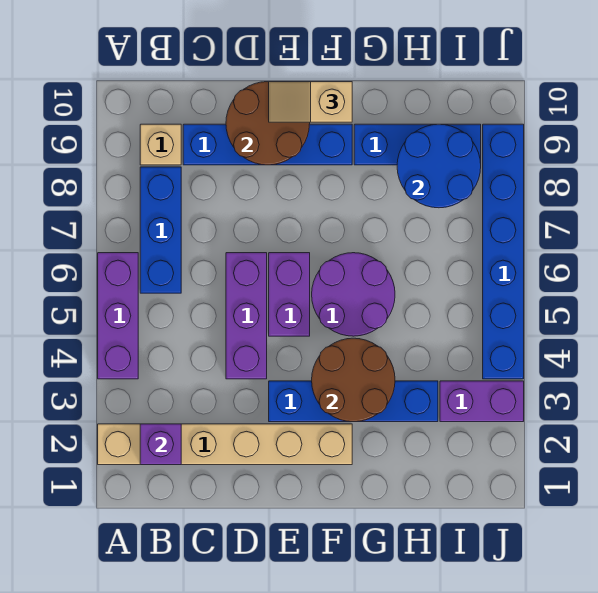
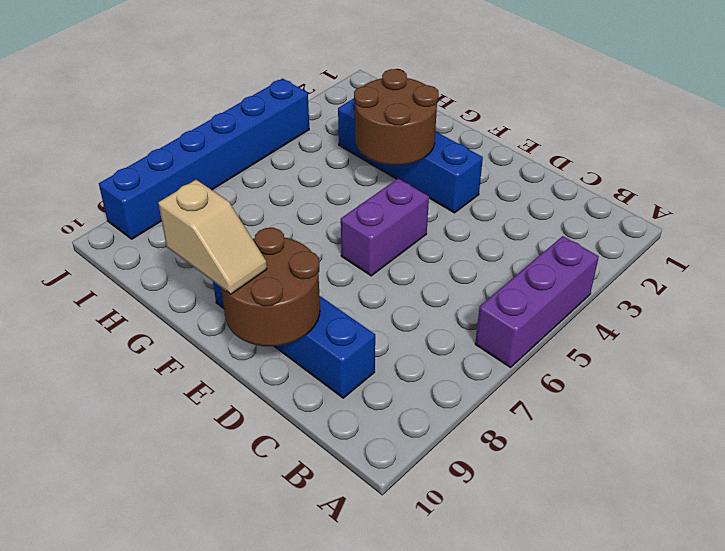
none -> tan brick A2:F2 level 1
none -> blue brick B6:B8 level 1
none -> tan brick B9 level 1

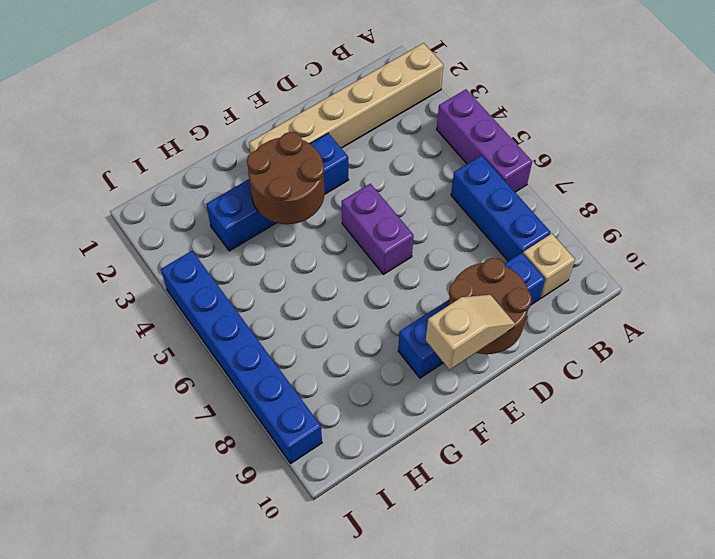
none -> purple brick D4:D6 level 1
none -> purple round brick F5:G6 level 1
none -> blue brick G9:I9 level 1

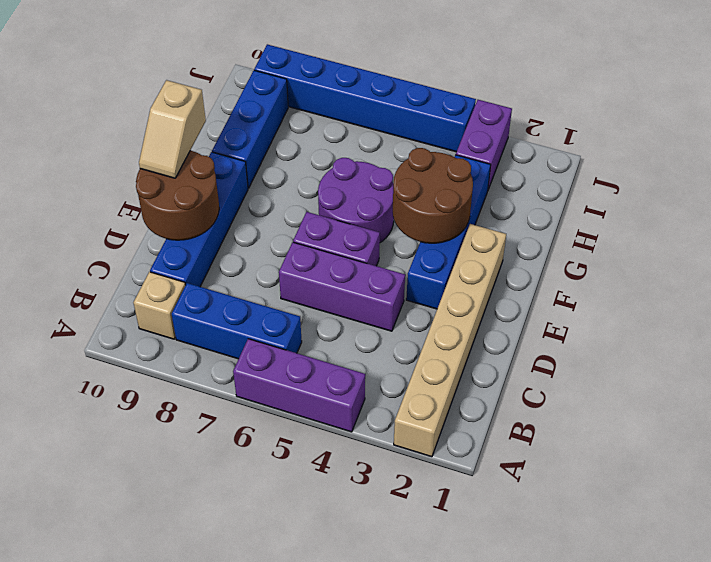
none -> purple brick B2 level 2
none -> blue round brick H8:I9 level 2

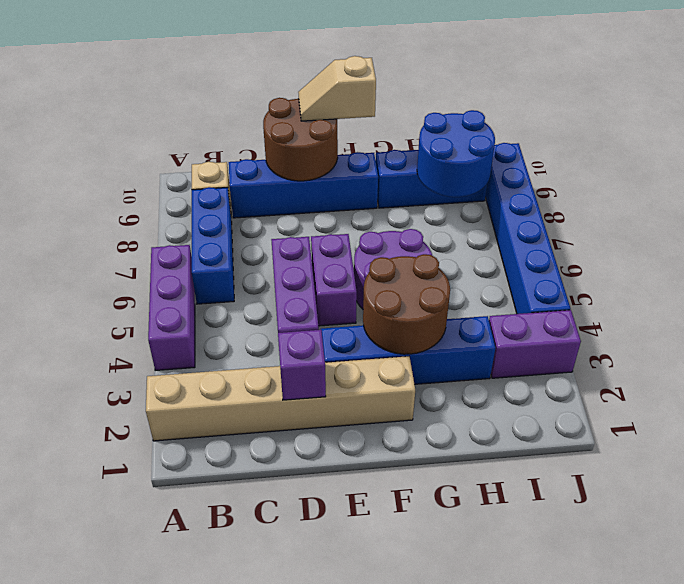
purple brick D2 level 2 -> purple brick B2 level 2

